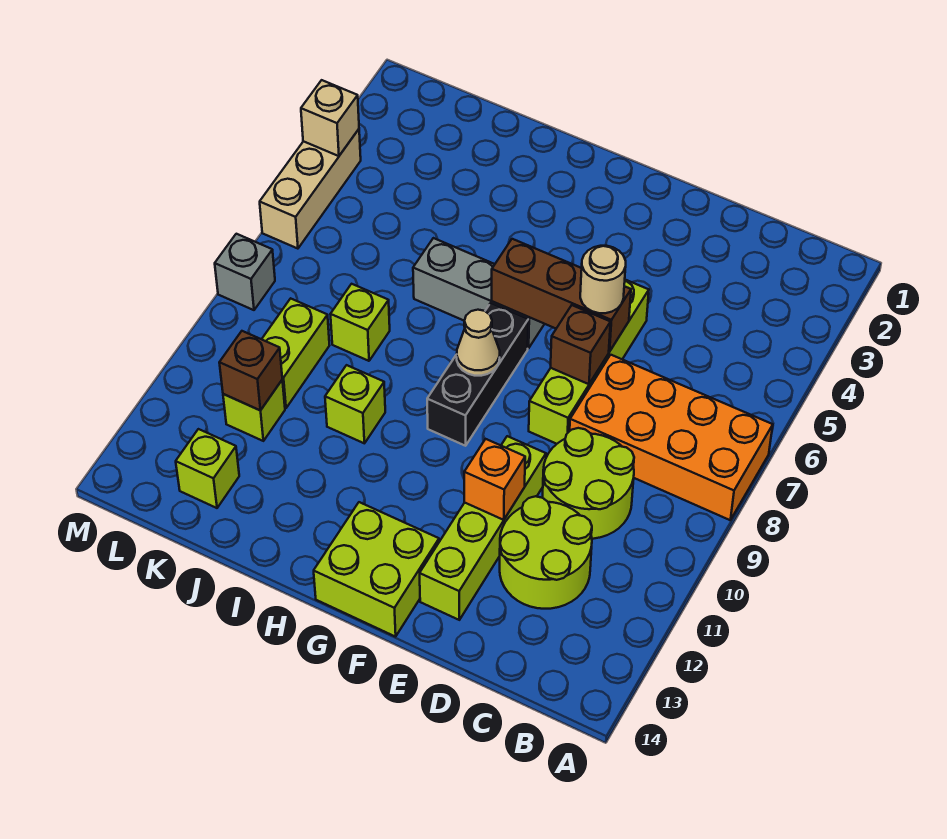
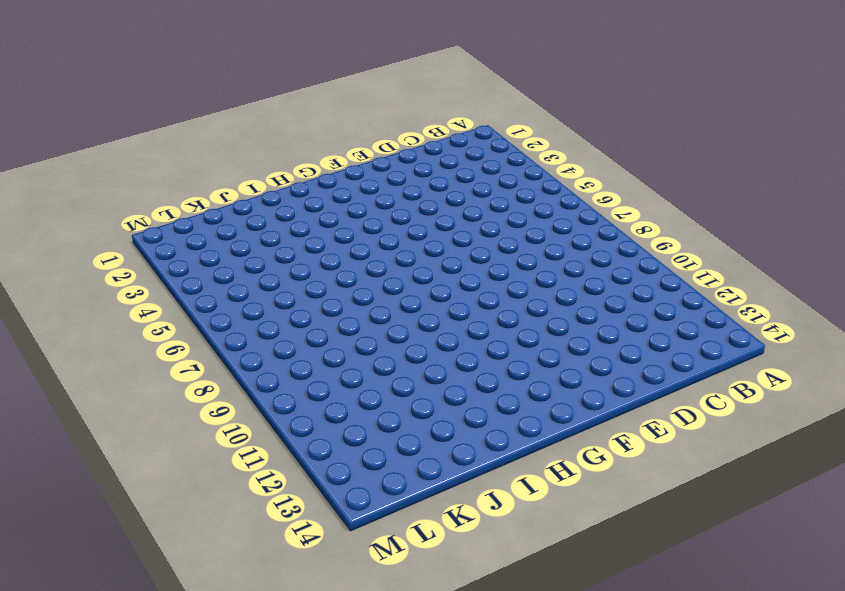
none -> orange brick A7:D8 level 1
none -> lime round brick C9:D10 level 1
none -> lime round brick C11:D12 level 1

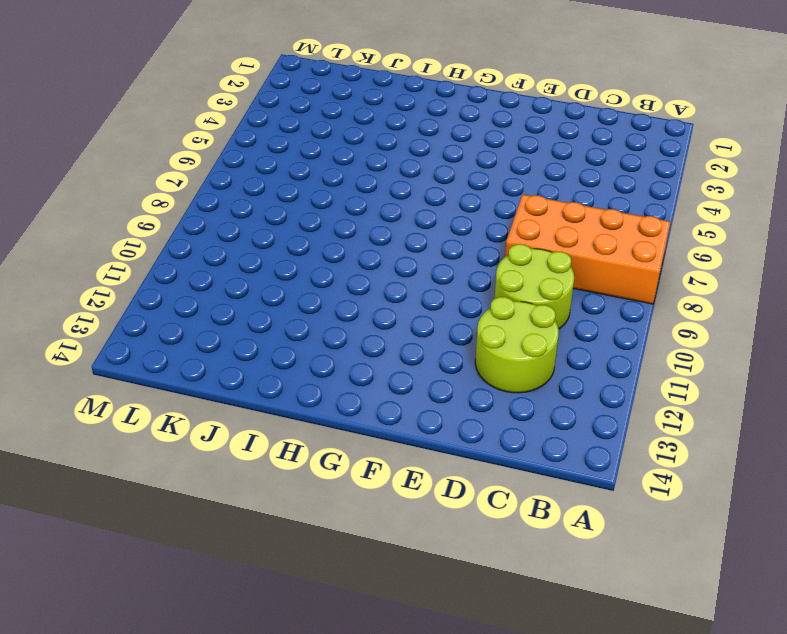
none -> lime brick E5:E8 level 1
none -> lime brick E10:E13 level 1
none -> lime brick F13:G14 level 1

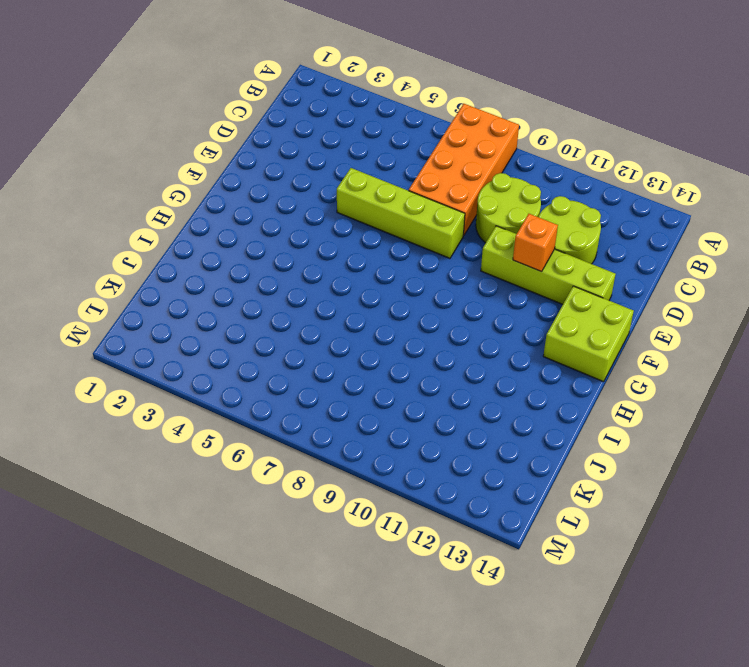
none -> grey brick G6:I6 level 1
none -> black brick G7:G9 level 1
none -> lime brick I10 level 1

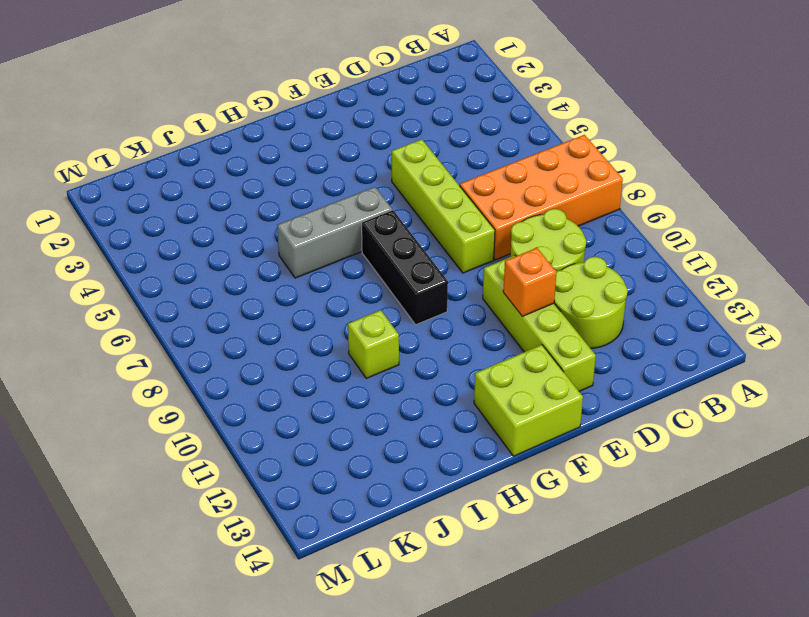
none -> lime brick J8 level 1
none -> lime brick K9:K10 level 1
none -> lime brick K11 level 1

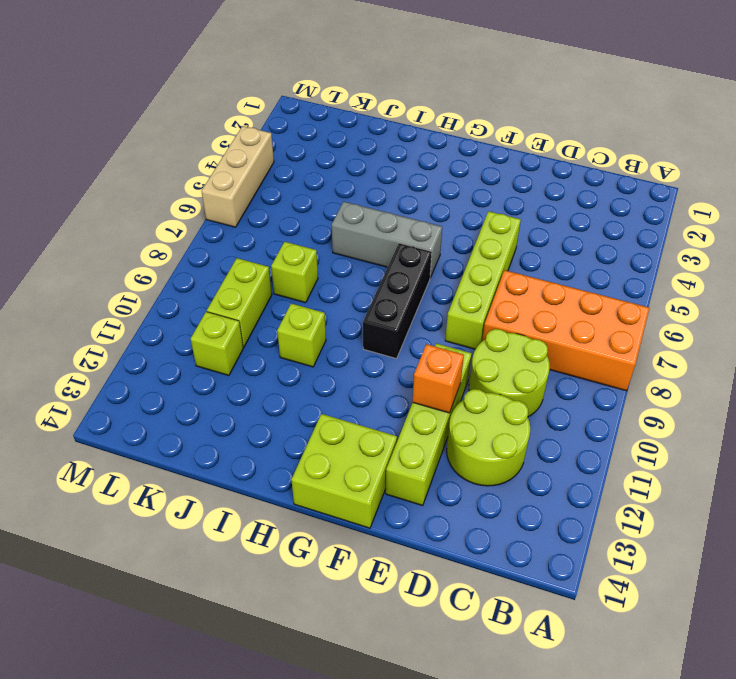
none -> lime brick K13 level 1
none -> grey brick M8 level 1
none -> brown brick E6:G6 level 2

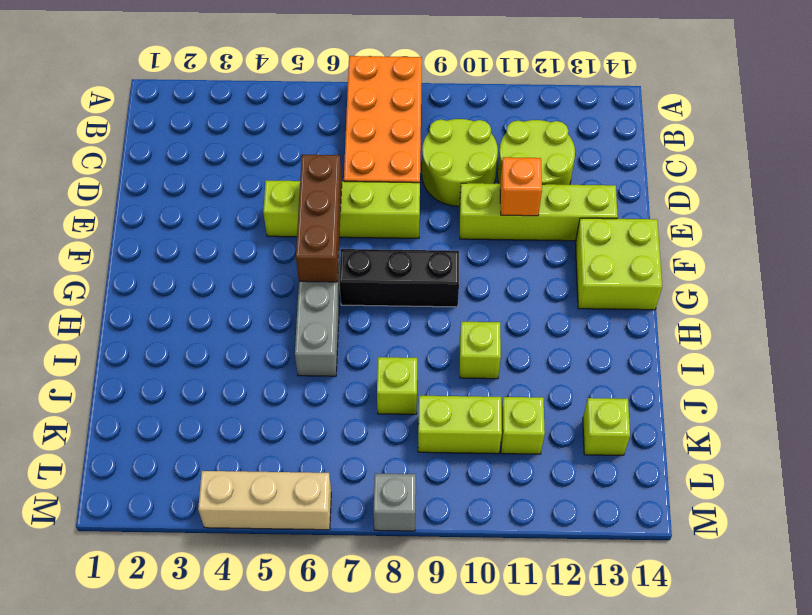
none -> brown brick E7 level 2
none -> tan cone G8 level 2
none -> brown brick K11 level 2

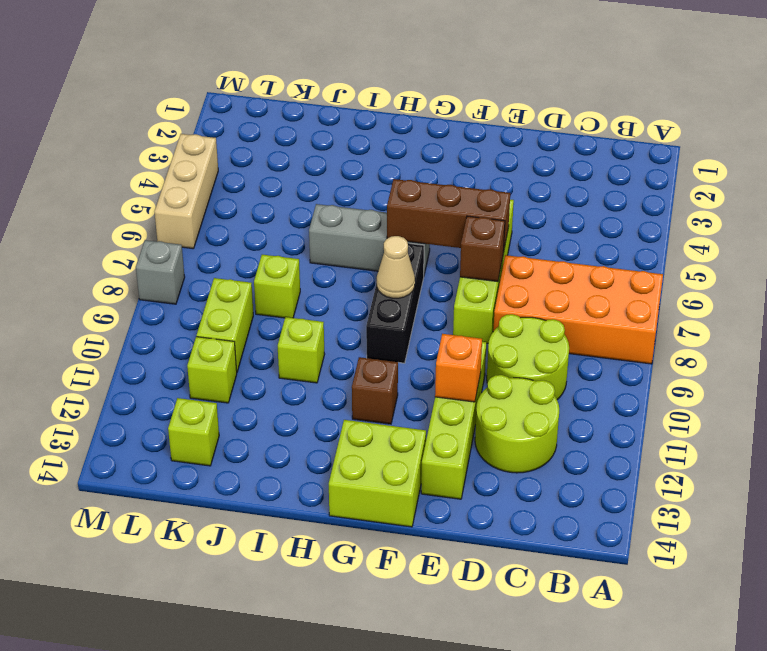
brown brick G11 level 1 -> brown brick K11 level 2
none -> tan brick M4 level 2
none -> tan round brick E6 level 3

